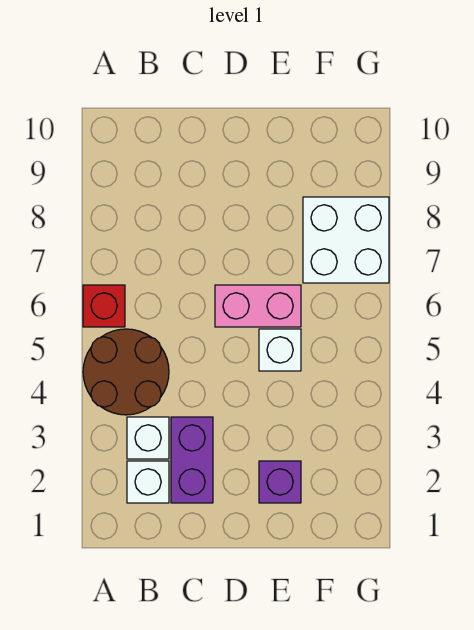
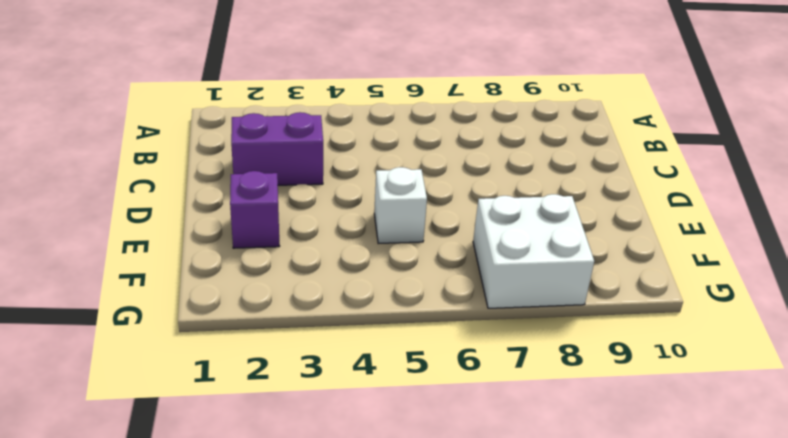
none -> brown round brick A4:B5 level 1
none -> red brick A6 level 1

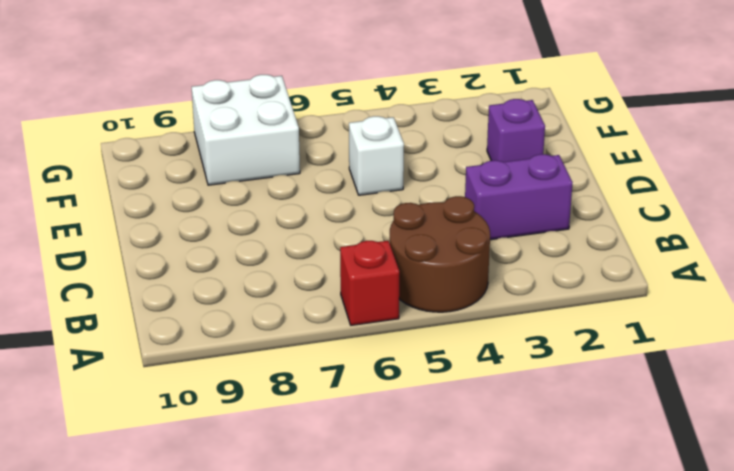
none -> white brick B2 level 1
none -> white brick B3 level 1

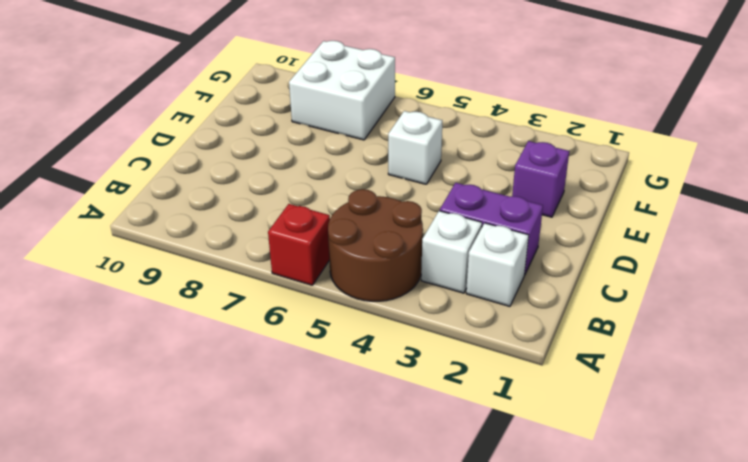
none -> pink brick D6:E6 level 1

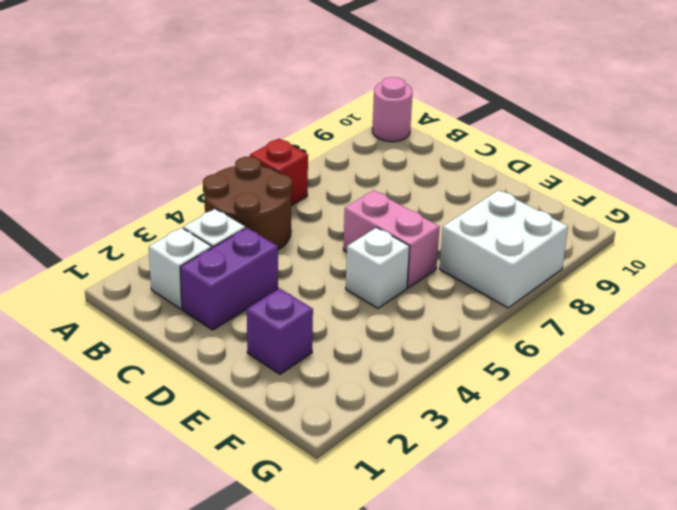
pink round brick A10 level 1 -> none

